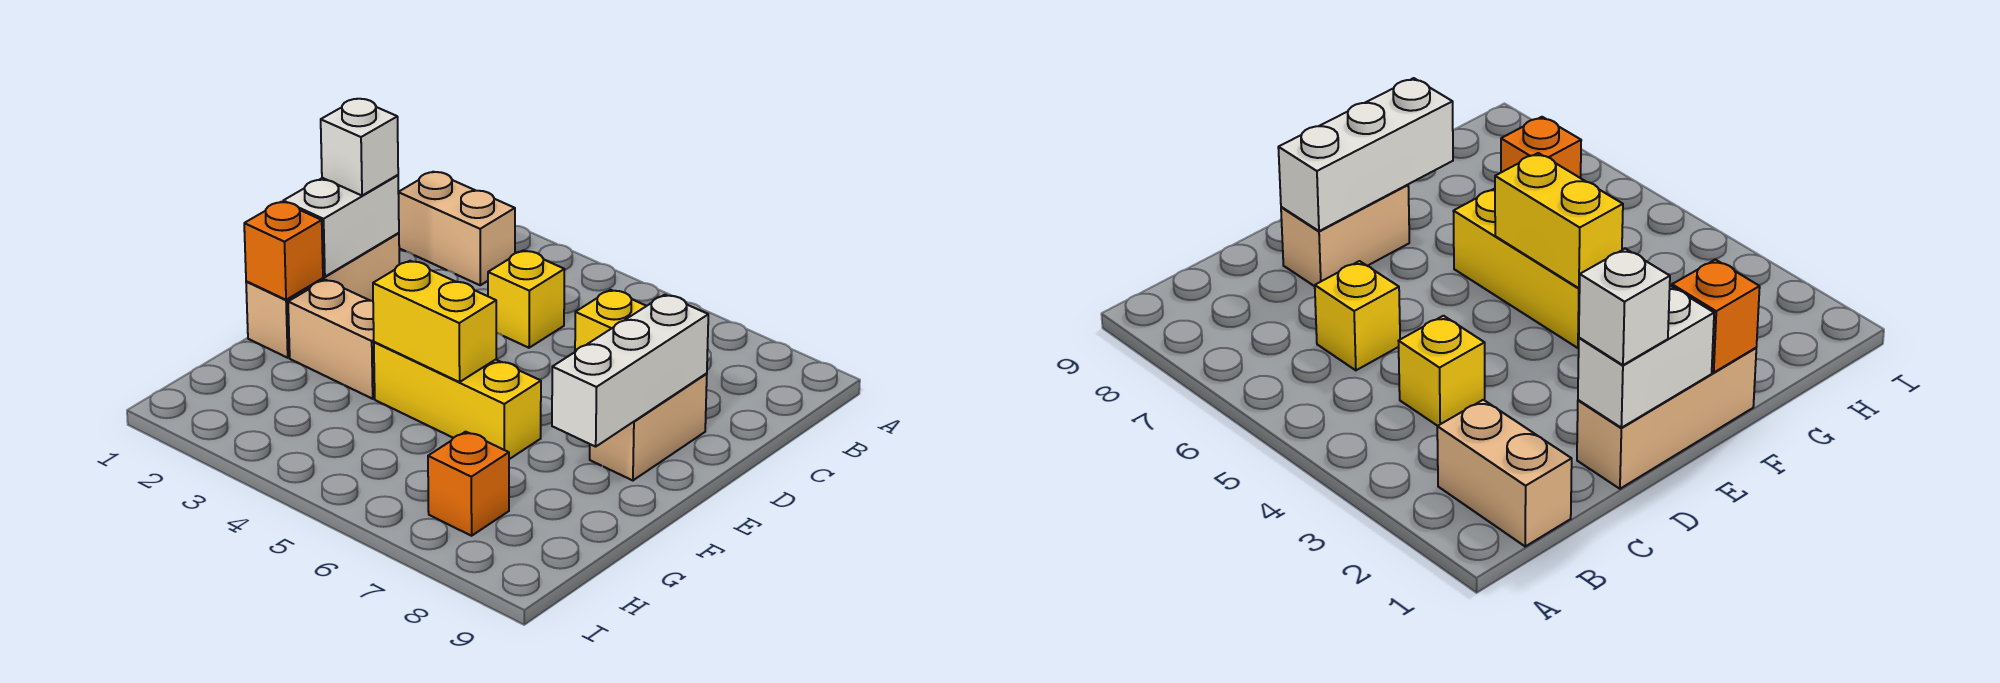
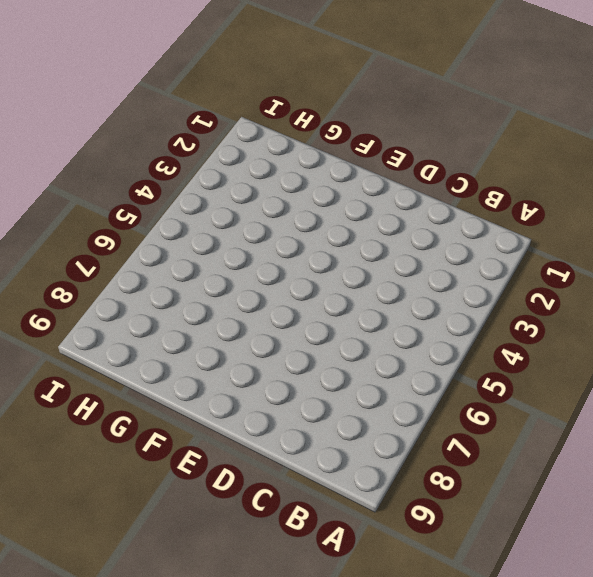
none -> tan brick B1:B2 level 1
none -> yellow brick C4 level 1
none -> yellow brick C6 level 1

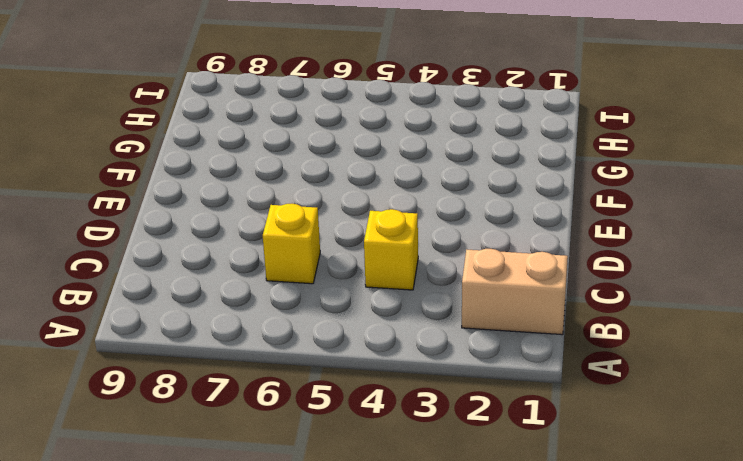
none -> tan brick D1:F1 level 1
none -> tan brick D8:E8 level 1
none -> tan brick F2:F3 level 1

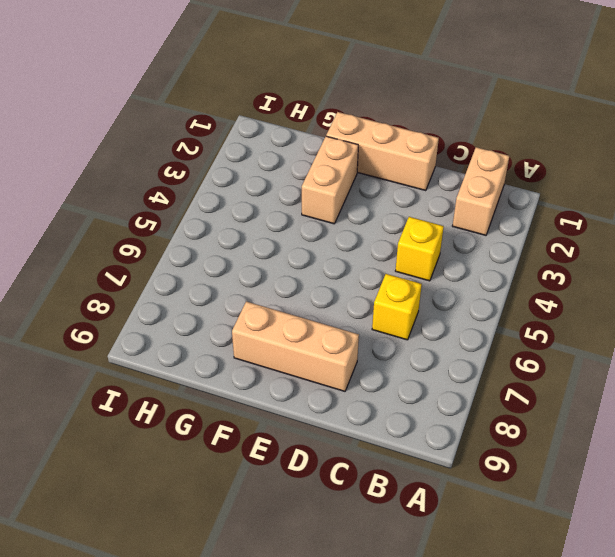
tan brick D8:F8 level 1 -> tan brick D8:E8 level 1
none -> yellow brick F4:F6 level 1
none -> orange brick H7 level 1
none -> white brick D1:E1 level 2

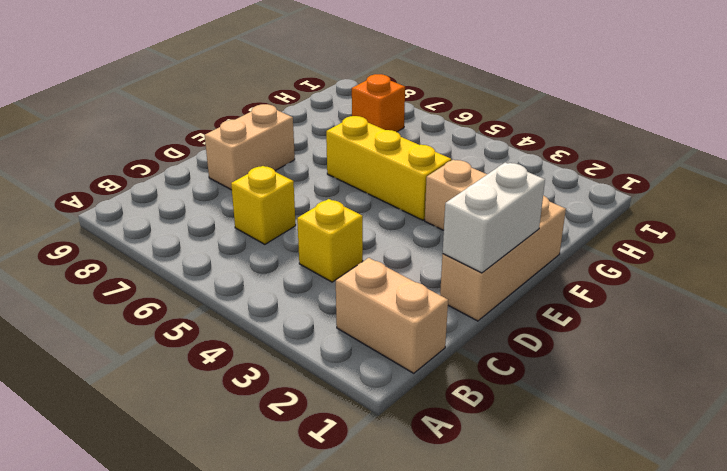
none -> white brick D8:F8 level 2
none -> orange brick F1 level 2
none -> yellow brick F4:F5 level 2

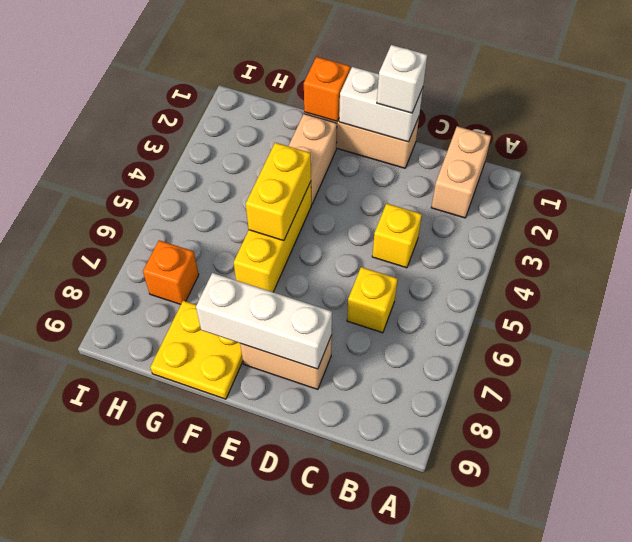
yellow plate F8:G9 level 1 -> none

